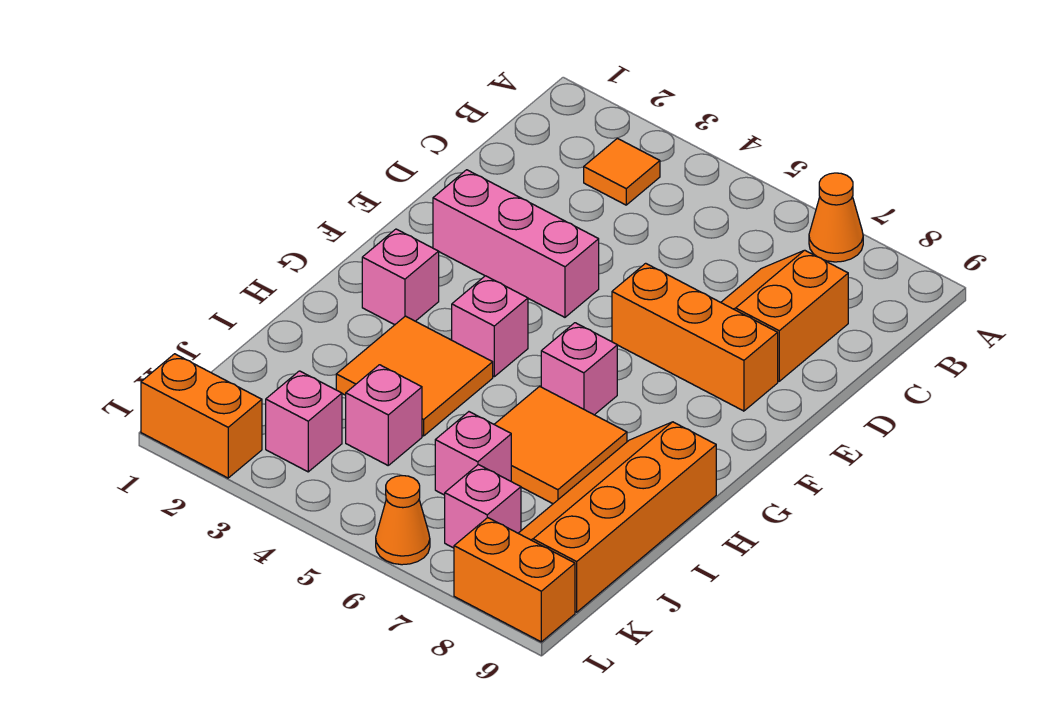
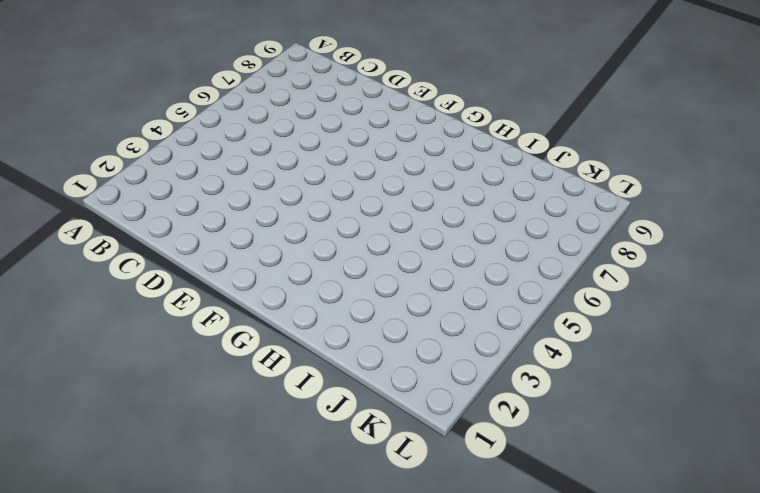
none -> orange cone A7 level 1
none -> orange tile B3 level 1
none -> orange slope C7:D8 level 1 top 8

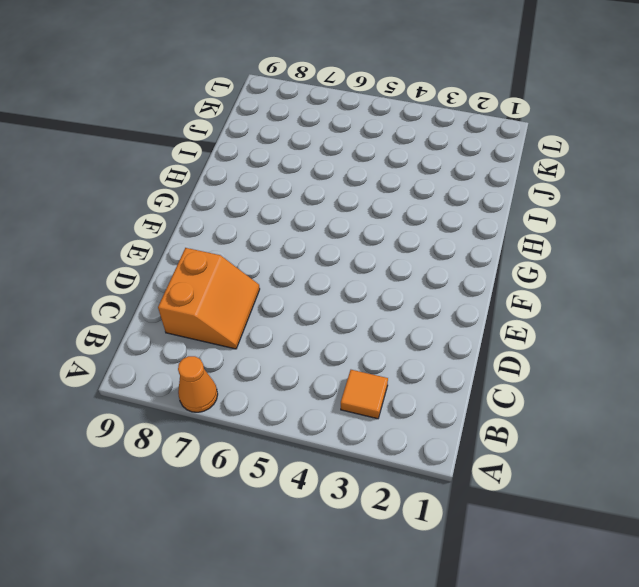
none -> pink brick E2:E4 level 1
none -> orange brick E6:E8 level 1
none -> pink brick G2 level 1

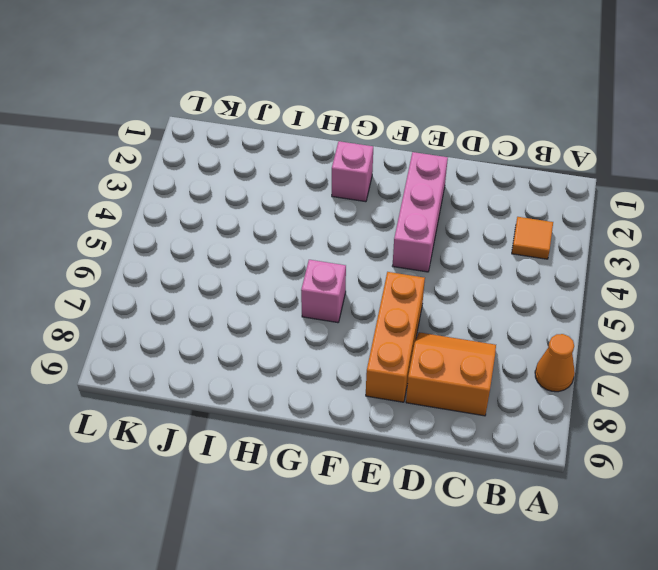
none -> pink brick G4 level 1
none -> orange tile H3:I4 level 1
none -> orange tile H6:I7 level 1

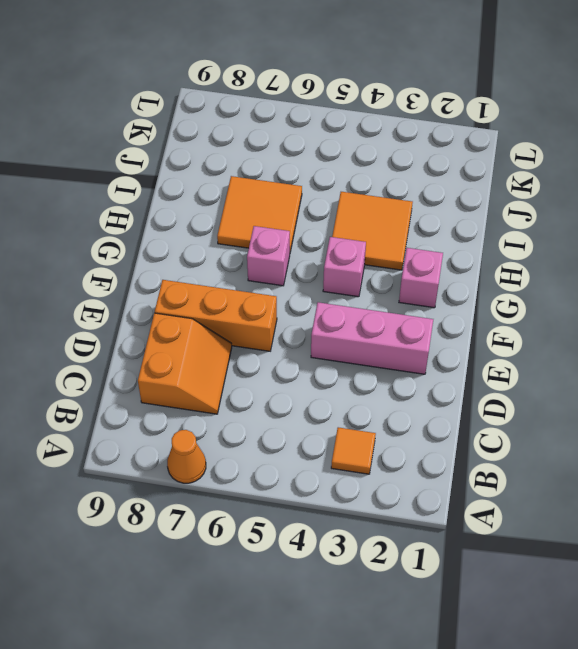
none -> orange slope H8:K9 level 1 top 9
none -> pink brick J4 level 1
none -> pink brick J6 level 1

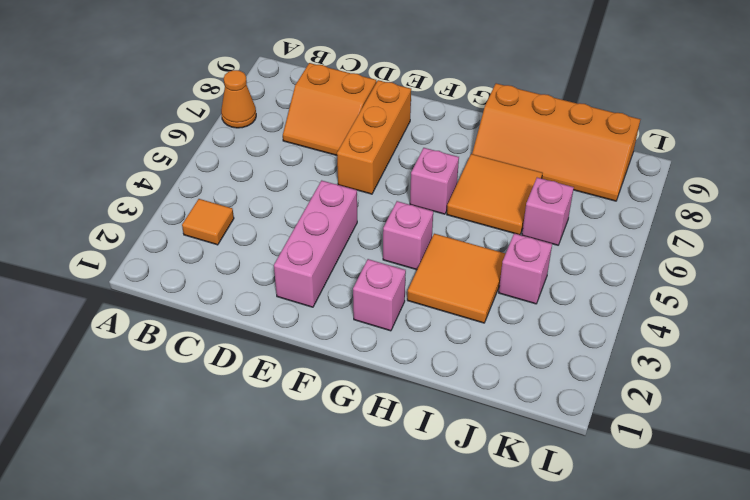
none -> pink brick K3 level 1
none -> pink brick K7 level 1
none -> orange brick L1:L2 level 1

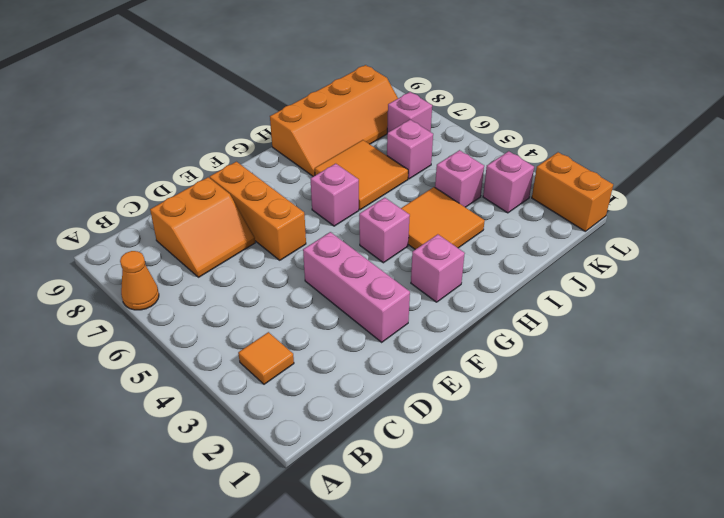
none -> orange cone L6 level 1
none -> orange brick L8:L9 level 1

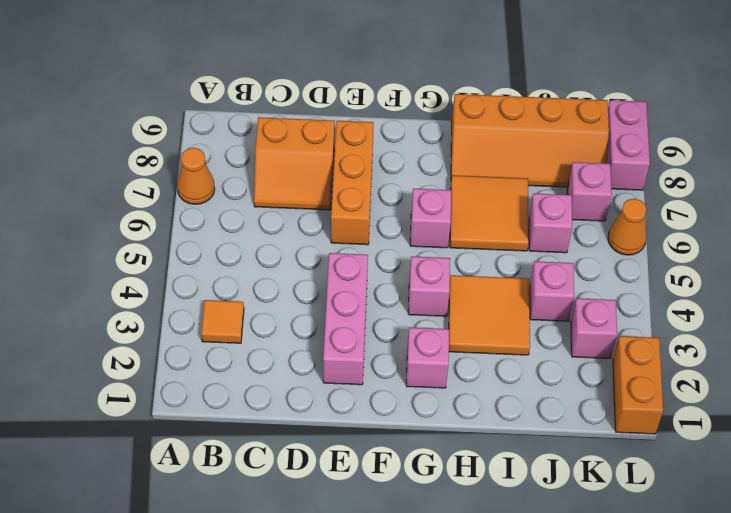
pink brick L8:L9 level 1 -> orange brick L8:L9 level 1

